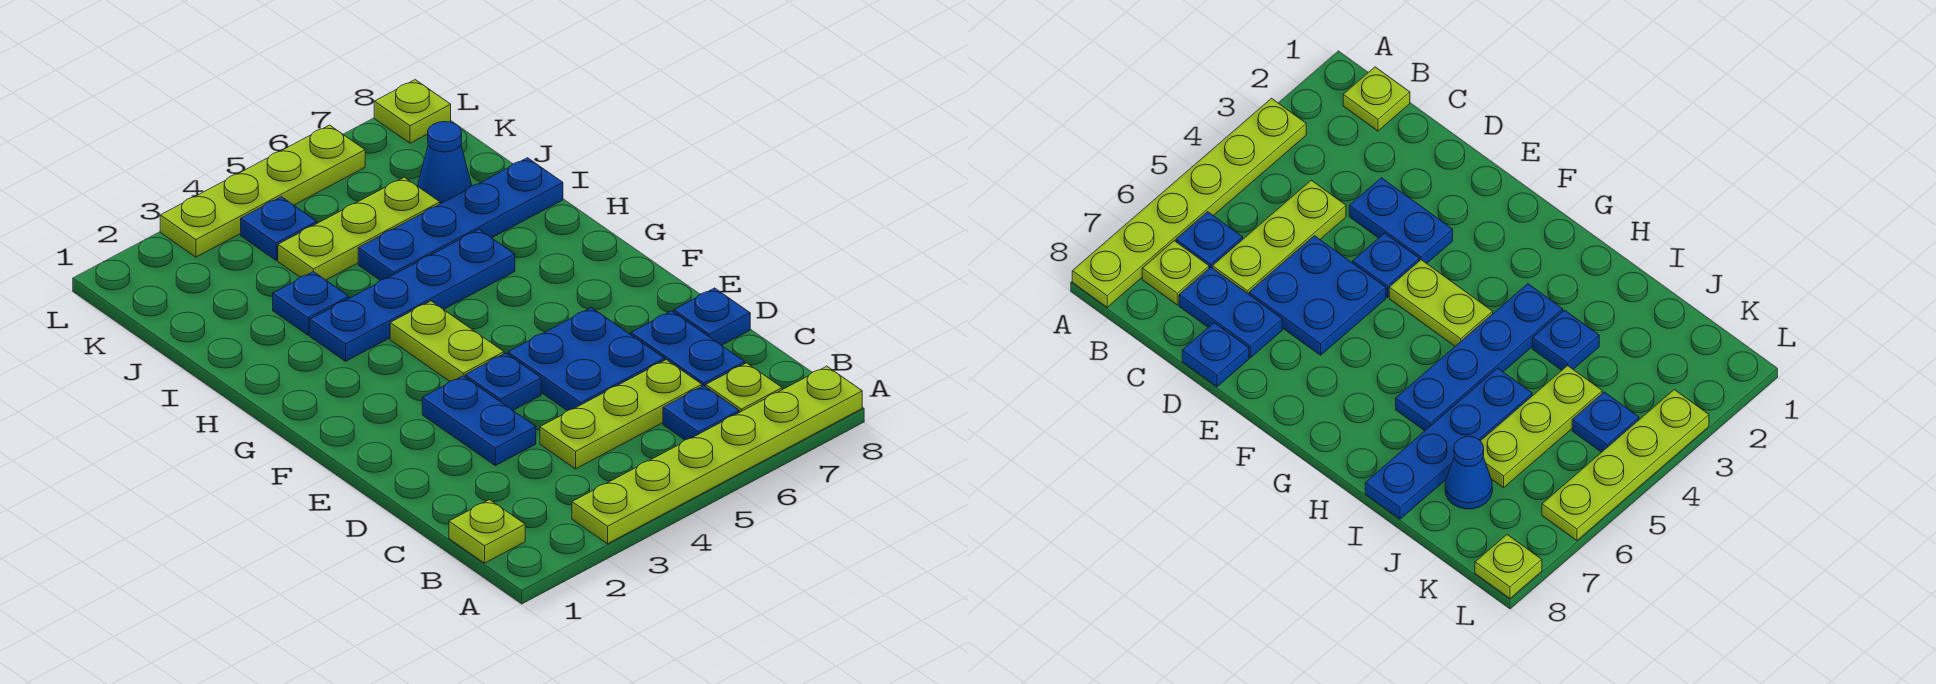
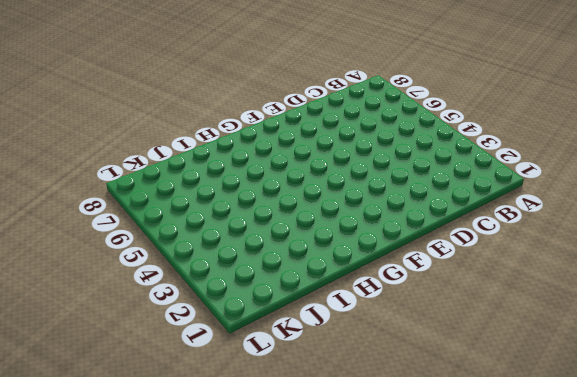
none -> lime plate A3:A8 level 1
none -> lime plate B1 level 1
none -> blue plate B6 level 1

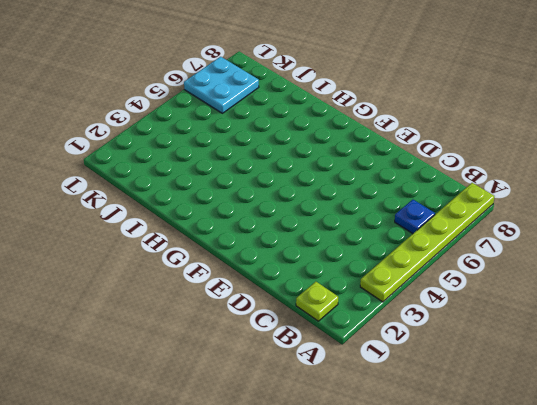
cyan plate K6:L7 level 1 -> lime plate L3:L6 level 1
none -> lime plate B7 level 1
none -> lime plate C4:C6 level 1
none -> blue plate C7:D7 level 1

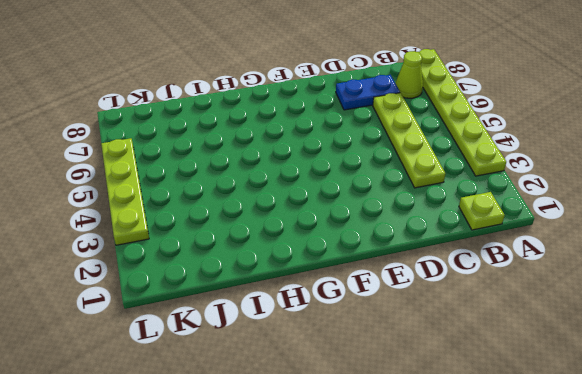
lime cone B7 level 1 -> lime plate B7 level 1
lime plate C3:C6 level 1 -> lime plate C4:C6 level 1
none -> blue plate B6 level 1
none -> blue plate D3:E3 level 1
none -> blue plate D5:E6 level 1

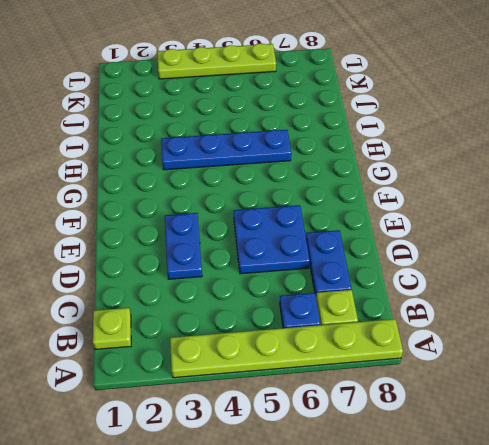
none -> lime plate C4:C6 level 1
none -> blue plate D8 level 1
none -> blue plate E4 level 1

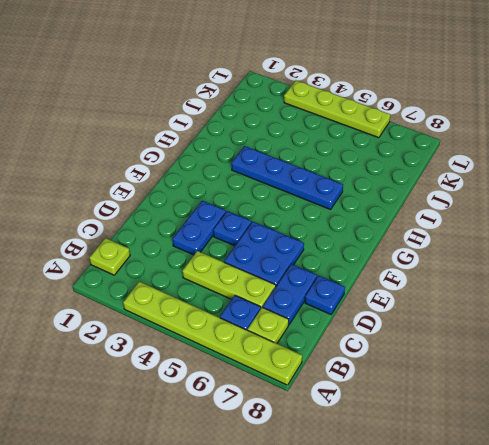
none -> lime plate F4:G4 level 1
none -> blue plate I3 level 1
none -> blue plate I5:I8 level 1

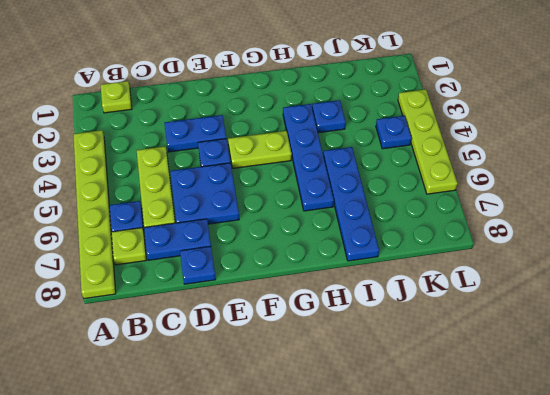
none -> lime plate J4:J6 level 1
none -> blue cone J7 level 1
none -> lime plate L8 level 1

